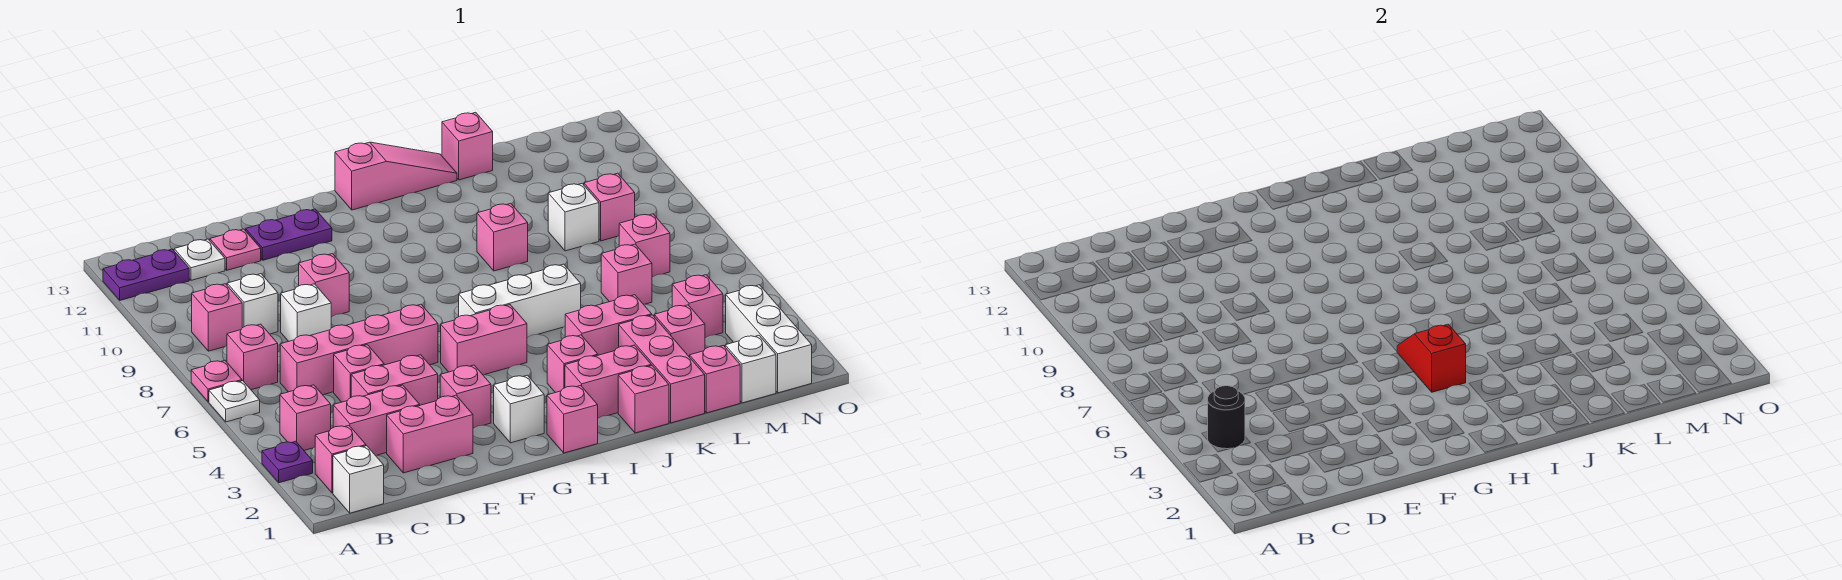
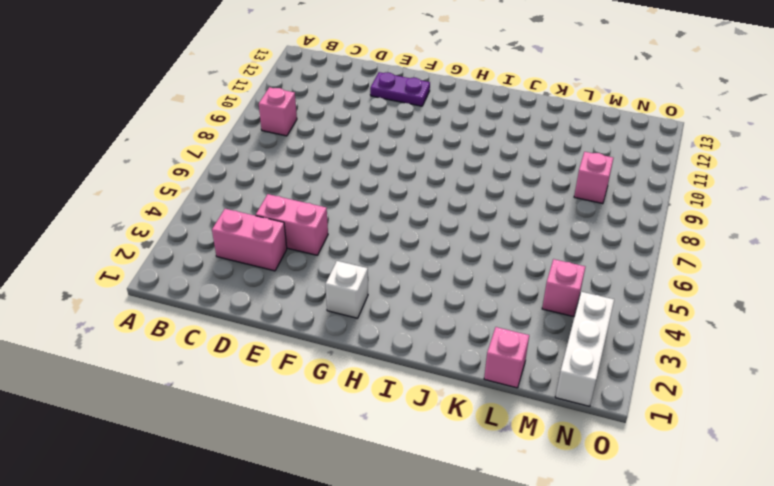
none -> purple plate A3 level 1
none -> white plate A6 level 1
none -> pink plate A7 level 1
none -> purple plate A12:B12 level 1

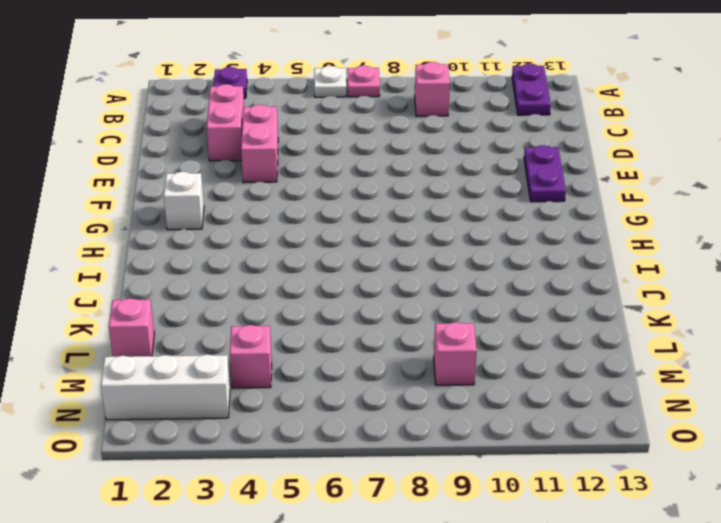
none -> white brick B1 level 1
none -> pink brick B2 level 1
none -> pink brick B4 level 1
none -> pink brick B7 level 1

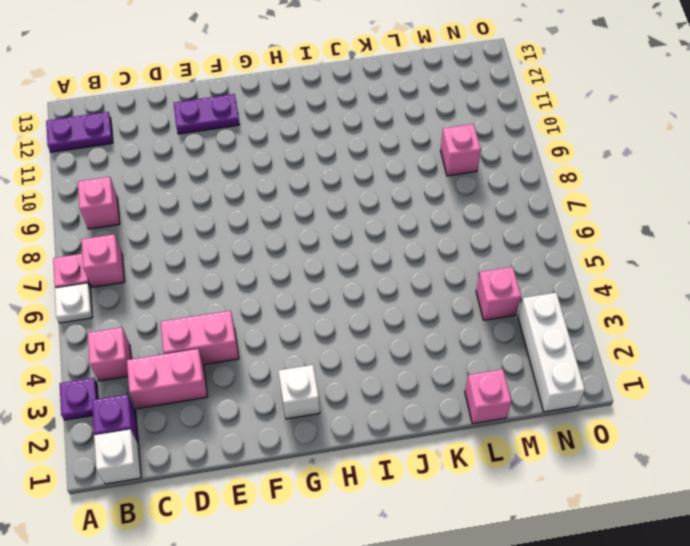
purple brick B2 level 1 -> pink brick B2 level 1
none -> pink brick C6:F6 level 1
none -> white brick C9 level 1
none -> white plate C12 level 1
none -> pink brick D2:E2 level 1

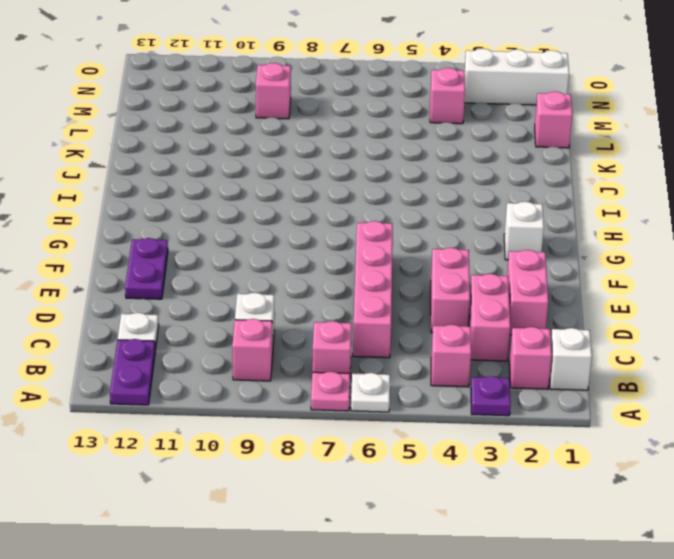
none -> pink brick D5 level 1
none -> white brick D8 level 1
none -> pink plate D12 level 1
none -> pink brick E9 level 1

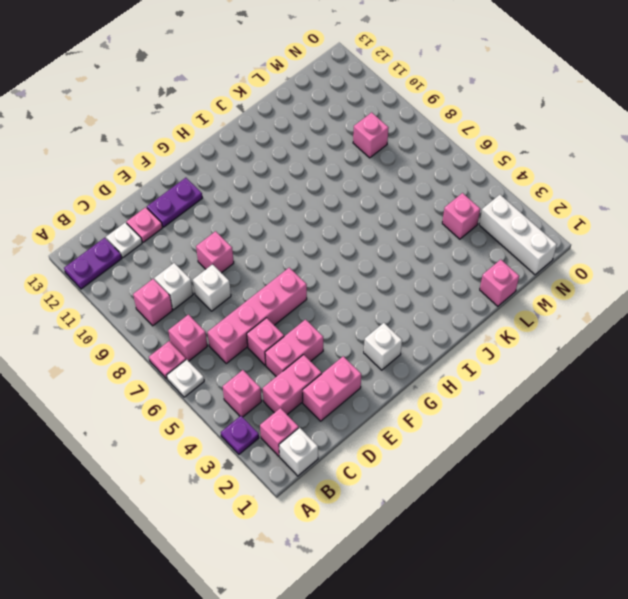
none -> pink brick F3 level 1
none -> pink brick G5:H5 level 1
none -> pink brick H1 level 1
none -> white brick H6:J6 level 1

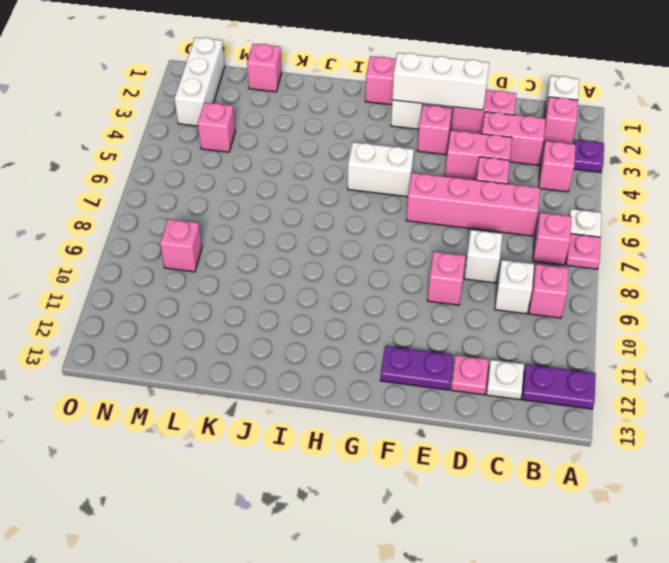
white brick E2:G2 level 2 -> white brick H6:J6 level 1
white brick G5:H5 level 1 -> pink brick G5:H5 level 1
none -> pink slope H13:J13 level 1 top H
none -> pink brick I2:J2 level 1
none -> pink brick I3 level 1
none -> pink brick J1 level 1

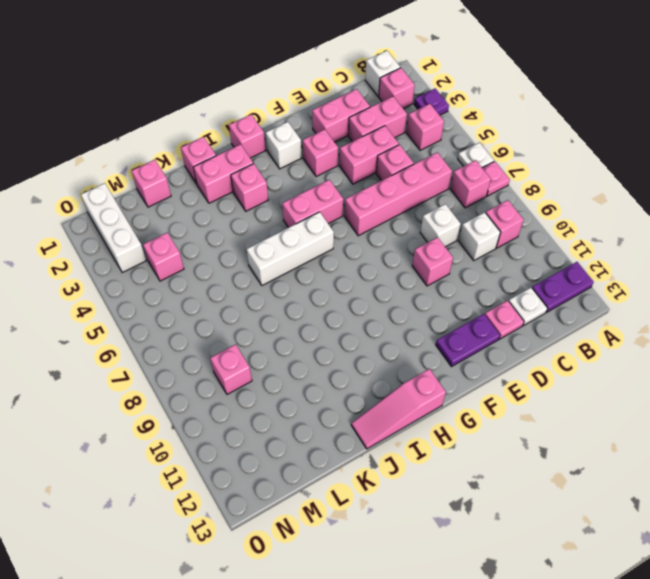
none -> pink brick J4:K4 level 1
none -> pink brick J9 level 1
none -> pink brick K1:K3 level 1
none -> pink brick K13 level 1

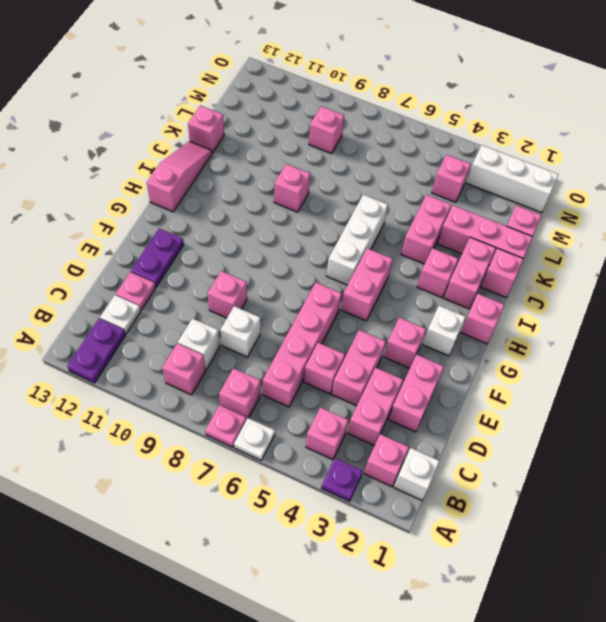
none -> pink brick L3 level 1
none -> pink brick L6 level 1
none -> white brick L9 level 1
none -> white brick M1 level 1

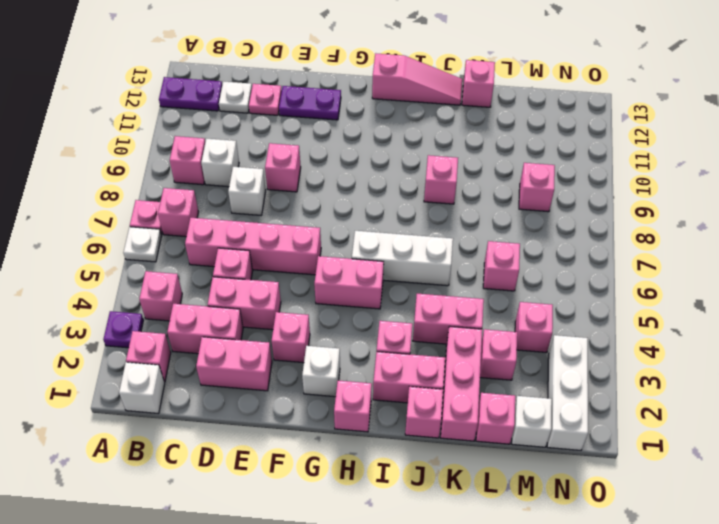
none -> white brick L9 level 1
none -> pink brick M7 level 1
none -> black round brick B4 level 2
none -> red slope H4:H5 level 2 top 4

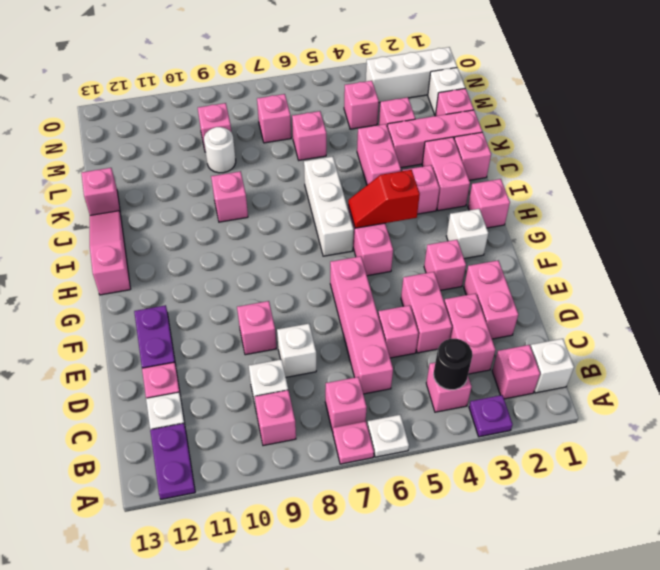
white round brick L9 level 1 -> white brick L9 level 1

